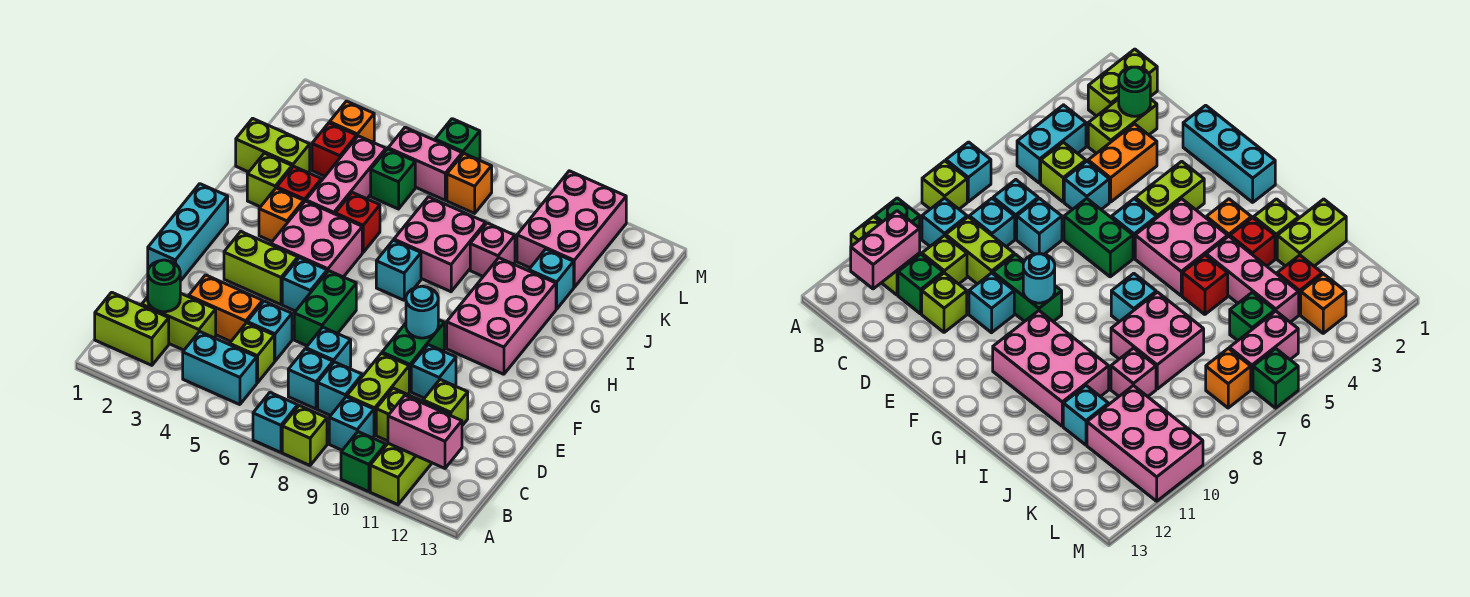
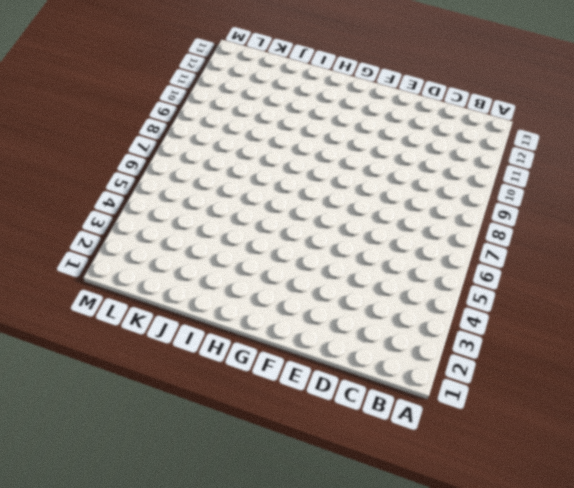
none -> cyan brick A7 level 1
none -> lime brick A8 level 1
none -> green brick A10 level 1
none -> lime brick A11:B11 level 1

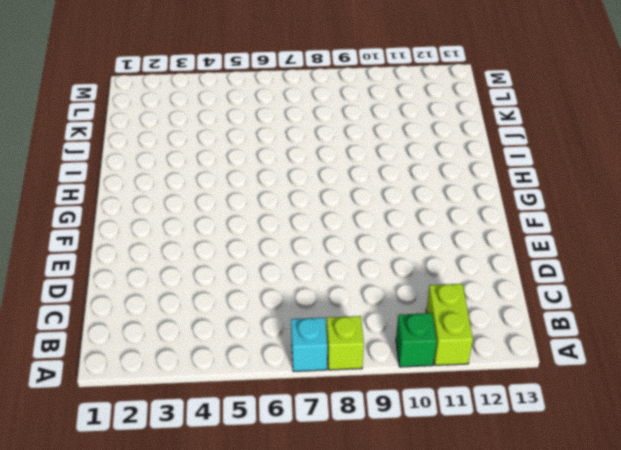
none -> lime brick B1:B2 level 1
none -> cyan brick B4:B5 level 1
none -> cyan brick B9 level 1
none -> lime brick C2:C3 level 1

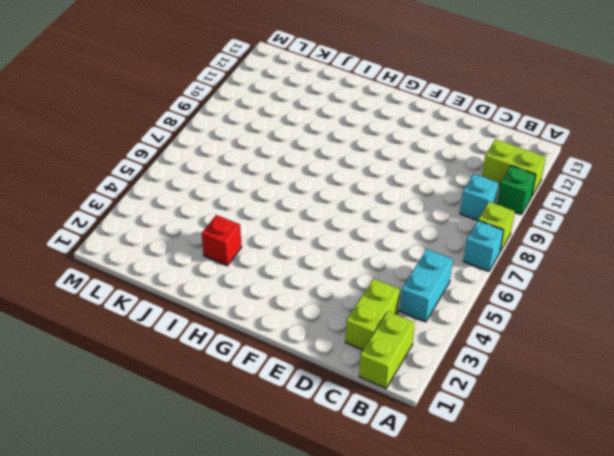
none -> lime brick C5 level 1
none -> cyan brick C7 level 1
none -> cyan brick C8 level 1
none -> lime brick C9:D9 level 1

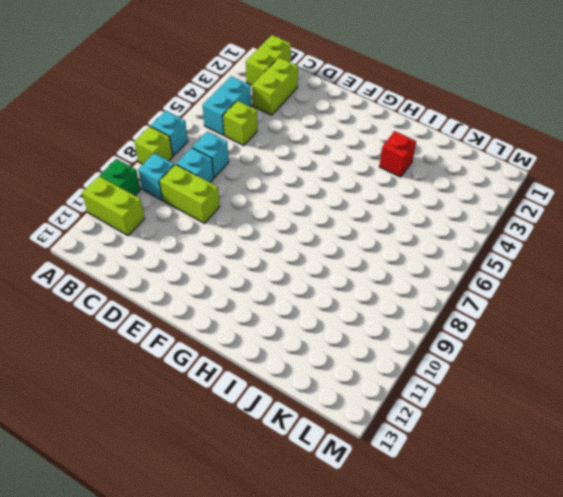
none -> lime brick C10 level 1
none -> green brick C11 level 1
none -> orange brick D3:D4 level 1
none -> cyan brick D5 level 1

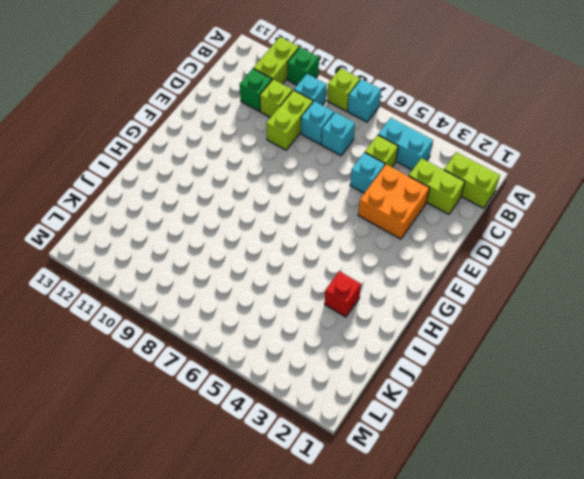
orange brick D3:E4 level 1 -> orange brick D3:D4 level 1
none -> cyan brick D7 level 1
none -> lime brick D11 level 1
none -> cyan brick E1:G1 level 1
none -> green brick E6:F6 level 1

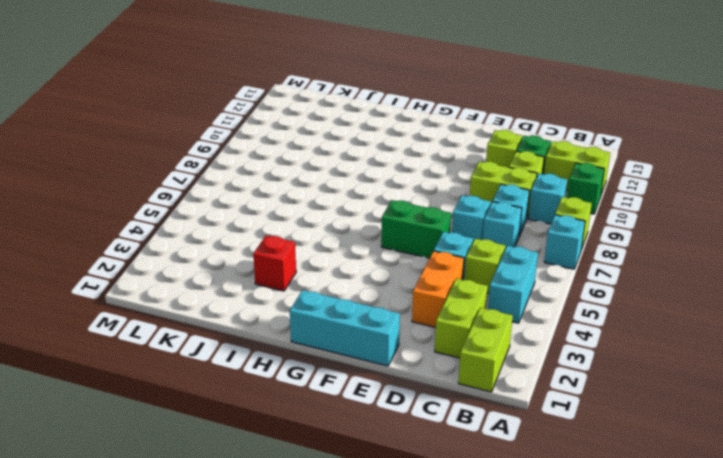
none -> green brick E9:F9 level 1
none -> cyan brick E10 level 1
none -> lime brick F3:F4 level 1
none -> cyan brick F5 level 1

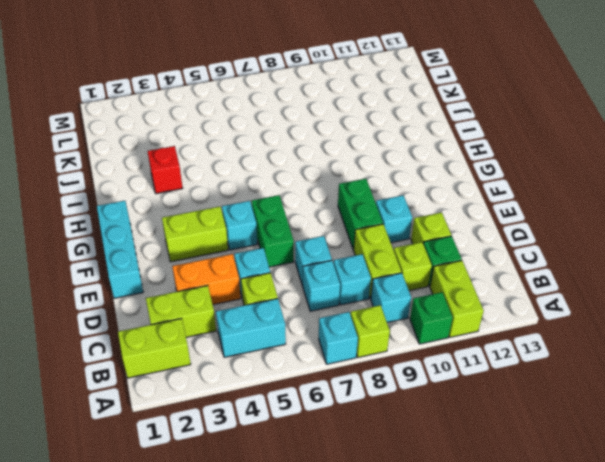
none -> pink brick G4:H5 level 1
none -> pink brick G10:I11 level 1
none -> orange brick H3 level 1
none -> cyan brick H7 level 1

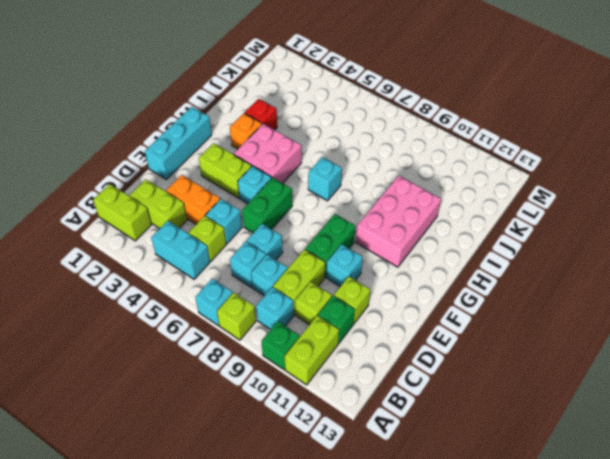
none -> lime brick I2 level 1
none -> pink brick I4:K4 level 1
none -> red brick I5 level 1
none -> pink brick I7:J8 level 1

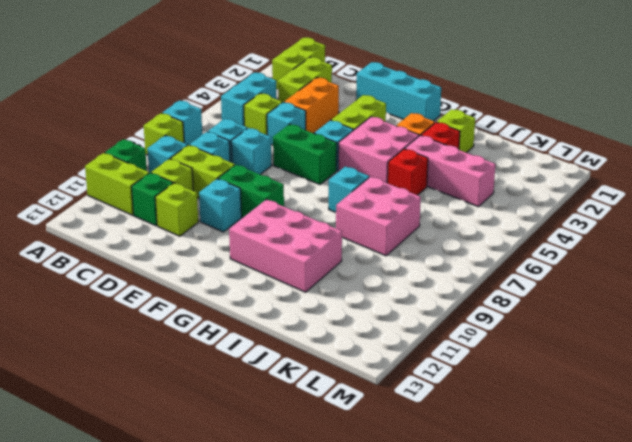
none -> lime brick J1:J2 level 1
none -> pink brick J9 level 1
none -> cyan brick J11 level 1
none -> red brick K3 level 1

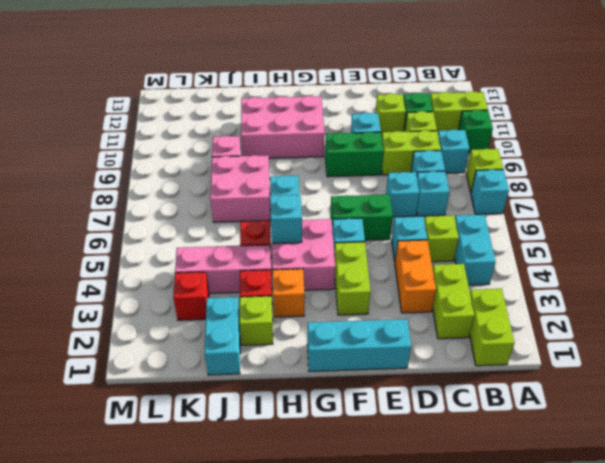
cyan brick H5 level 2 -> cyan brick J11 level 1
cyan brick J1:J2 level 1 -> lime brick J1:J2 level 1
none -> green brick K5 level 1
none -> pink brick K10:M11 level 1
none -> orange brick L3 level 1
none -> pink brick L5:L6 level 1

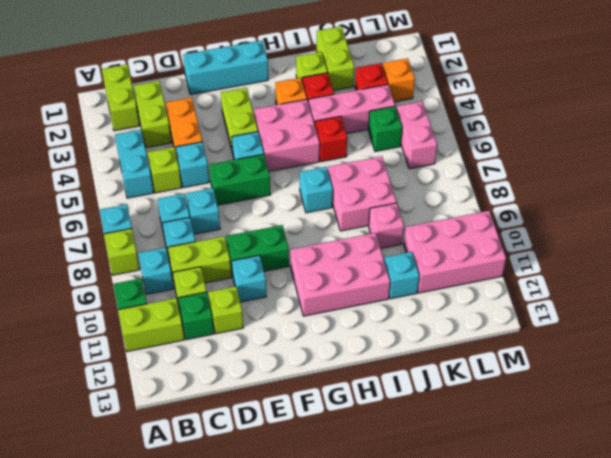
none -> orange brick L7 level 1
none -> green brick M6 level 1
none -> pink brick B11:B12 level 2
none -> green round brick C2 level 2

